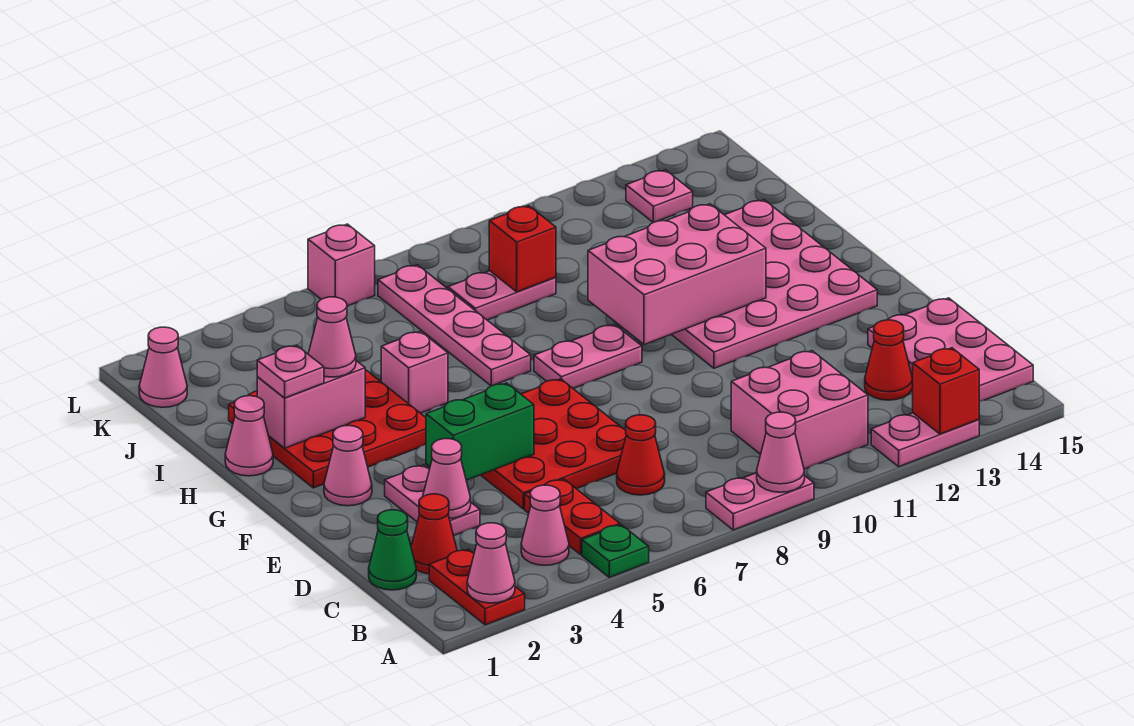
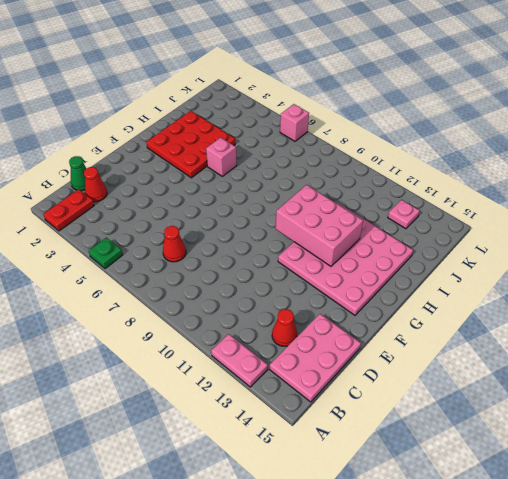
none -> pink plate A8:A9 level 1
none -> pink cone B4 level 1
none -> red plate B5:C5 level 1
none -> pink brick B10:C11 level 1

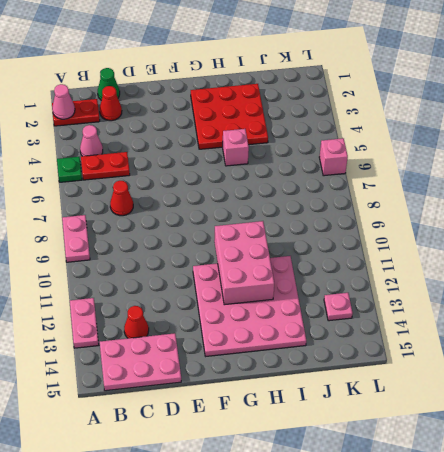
none -> pink brick B10:C11 level 1
none -> pink plate D3:E3 level 1
none -> red plate D5:F7 level 1
none -> pink cone F2 level 1

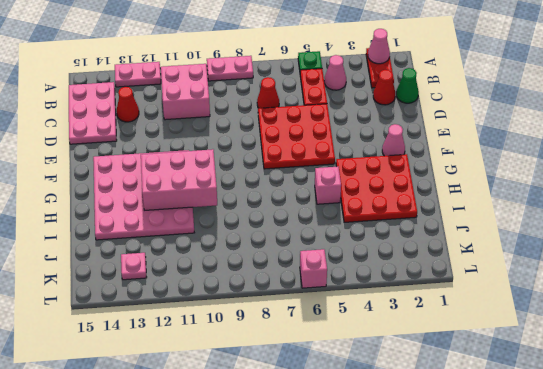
none -> pink plate D3:E3 level 1
none -> pink plate G8:G9 level 1
none -> pink cone H1 level 1
none -> pink plate H7:K7 level 1

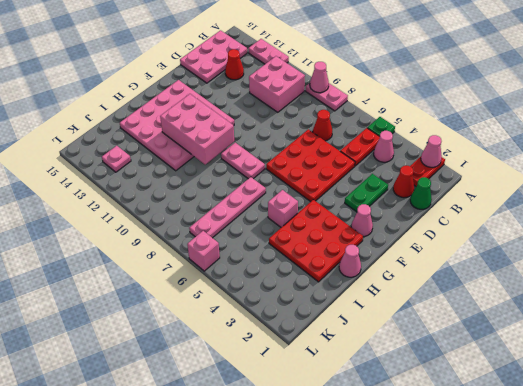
green plate D3:E3 level 1 -> pink plate D3:E3 level 1
none -> pink plate J8:J9 level 1
none -> pink cone K1 level 1
none -> red brick A13 level 2
none -> pink cone D3 level 2

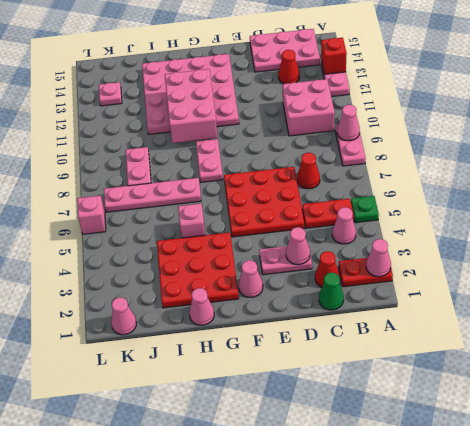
none -> green brick E4:E5 level 2
none -> pink brick H2:H3 level 2
none -> red brick J9 level 2
none -> pink plate H2 level 3

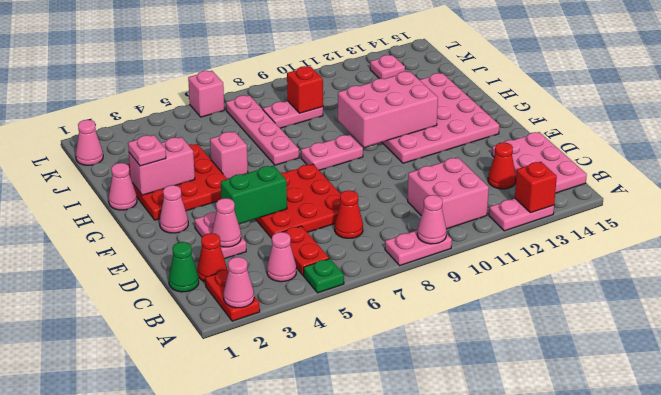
none -> pink cone H3 level 3

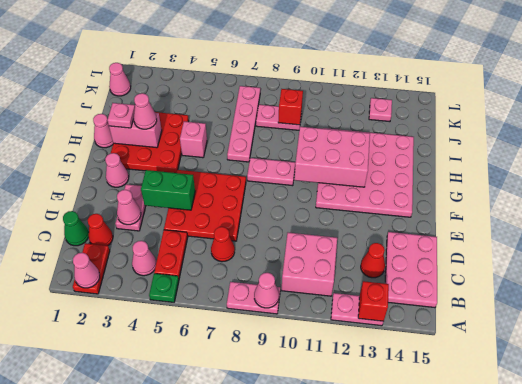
none -> pink brick L6 level 1

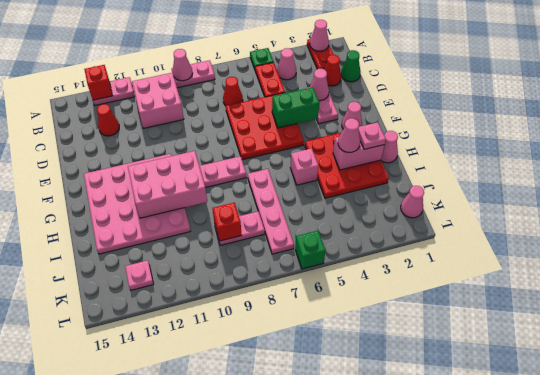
green brick L6 level 1 -> pink brick L6 level 1
none -> pink plate B14:D15 level 1

